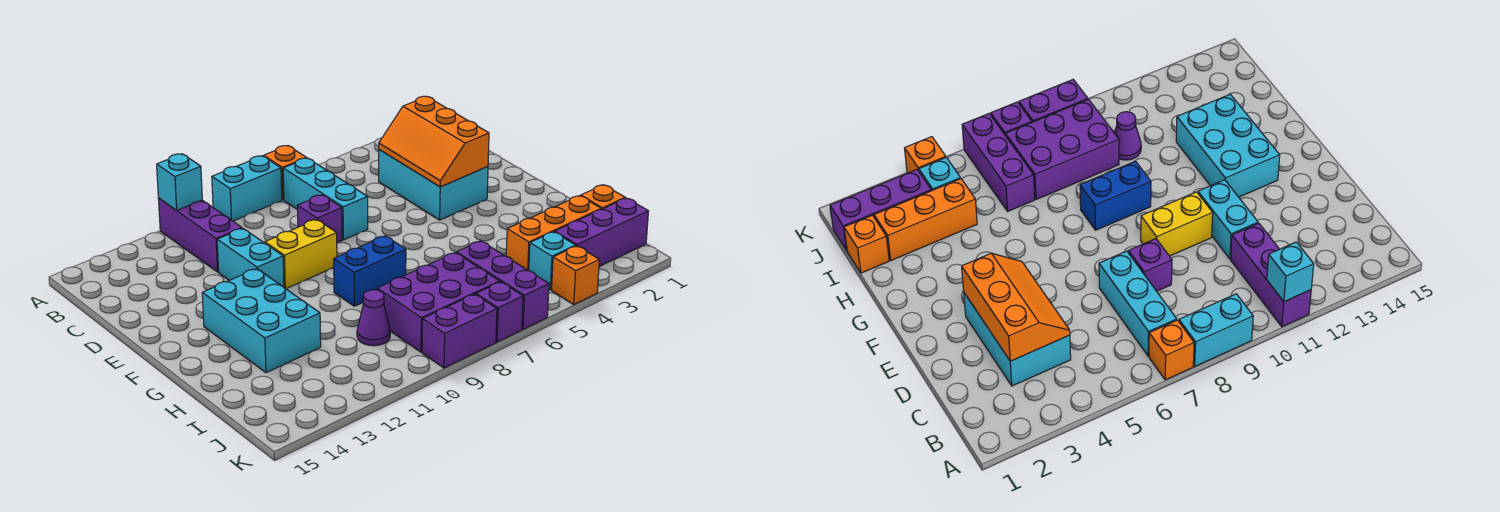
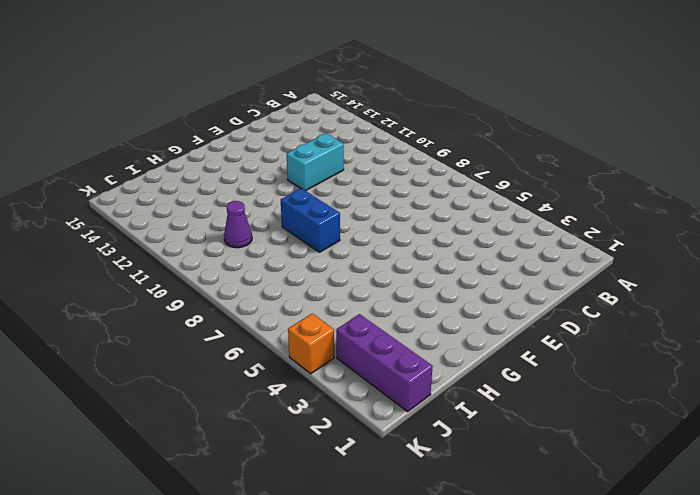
none -> orange brick A7 level 1
none -> cyan brick A8:A9 level 1
none -> purple brick A11:C11 level 1

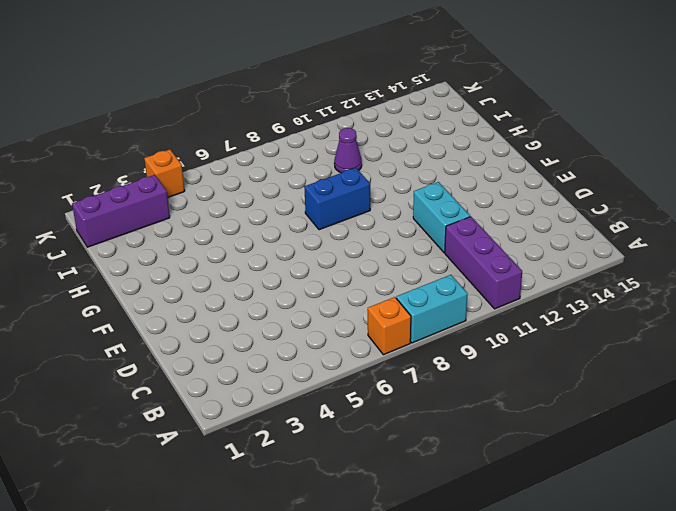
none -> cyan brick B7:D7 level 1
none -> cyan brick C3:E4 level 1
none -> purple brick D8 level 1

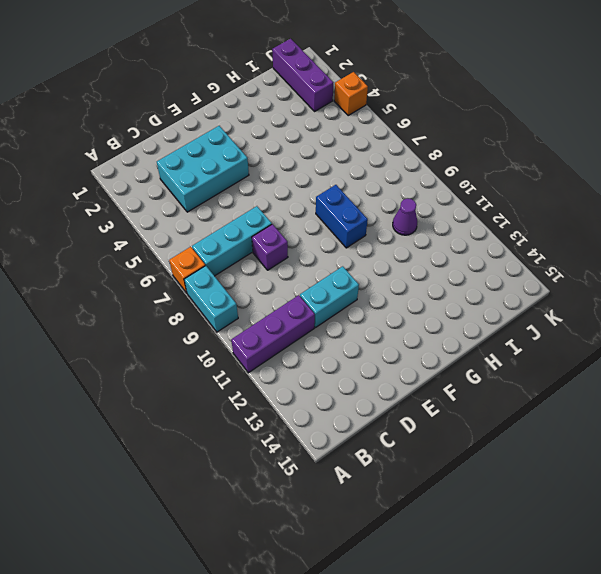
none -> yellow brick E9:E10 level 1
none -> cyan brick F12:H13 level 1
none -> orange brick I1 level 1

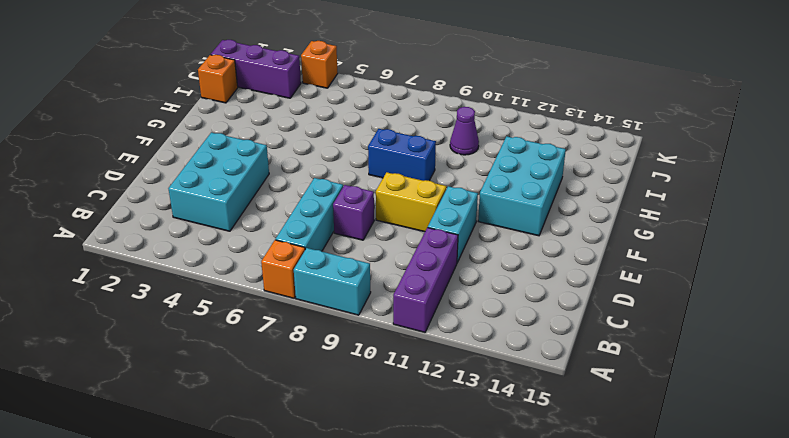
none -> orange brick I2:I4 level 1
none -> purple brick I6:K6 level 1
none -> purple brick I7:J9 level 1

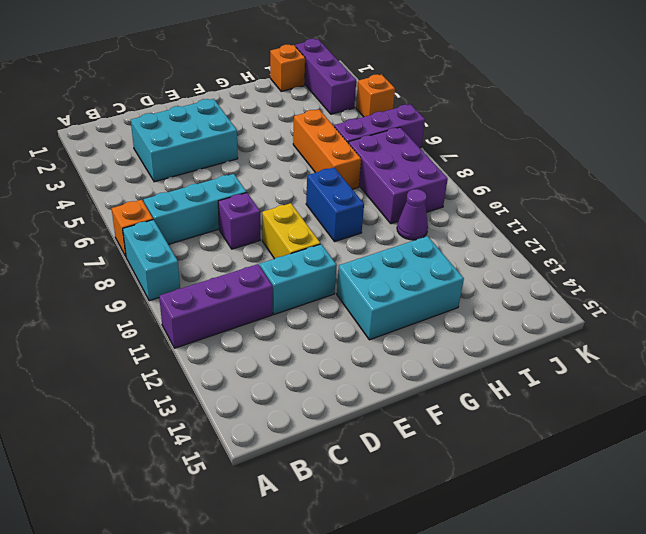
orange brick H5:H7 level 1 -> orange brick I2:I4 level 1
none -> cyan brick J4 level 1
none -> purple brick K7 level 1
none -> purple brick K8:K9 level 1

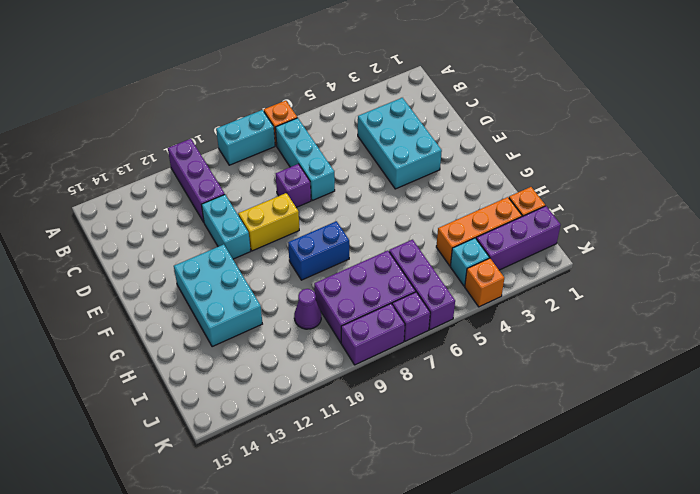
none -> cyan brick A11 level 2
none -> orange slope C3:E4 level 2 top 3

